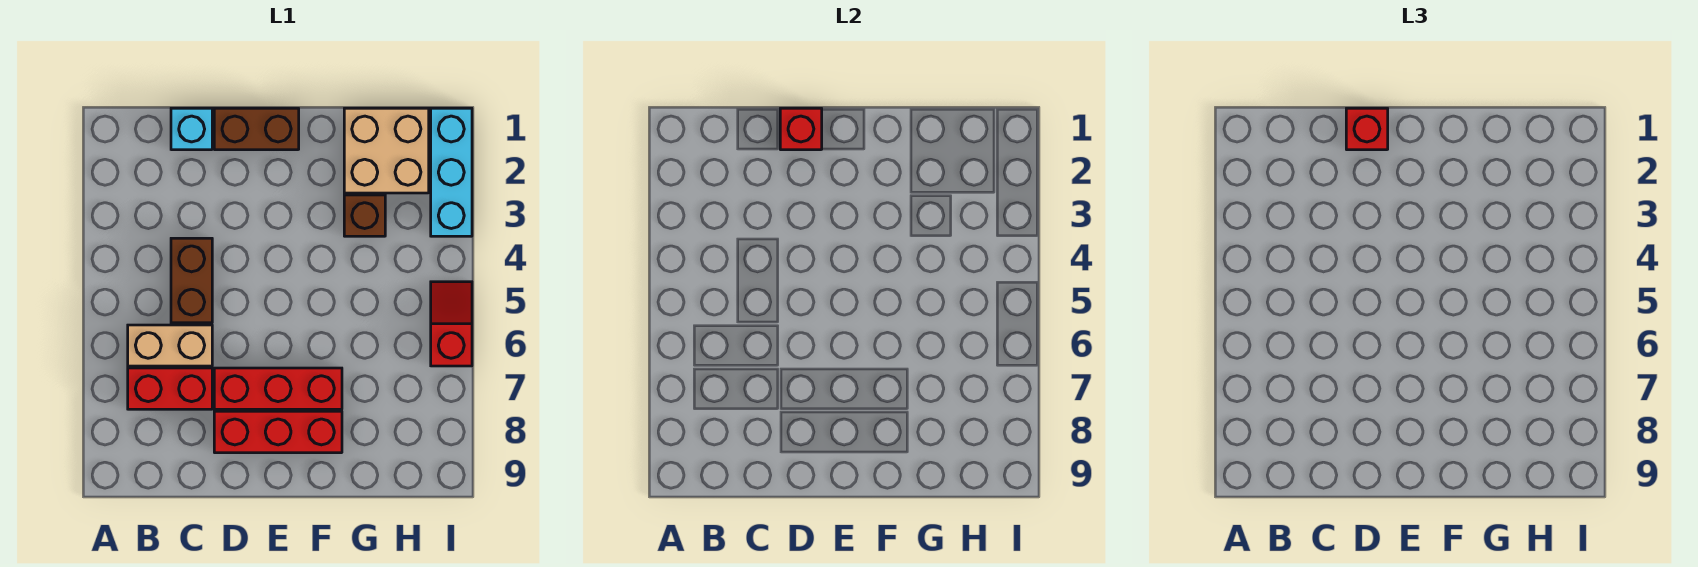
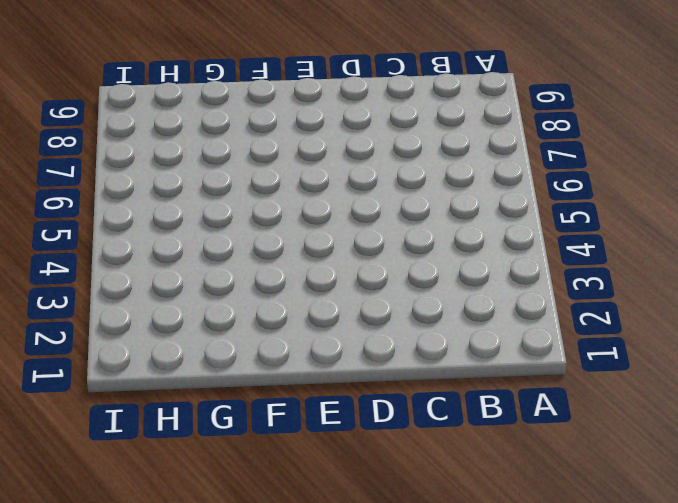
none -> tan brick B6:C6 level 1
none -> red brick B7:C7 level 1
none -> cyan brick C1 level 1

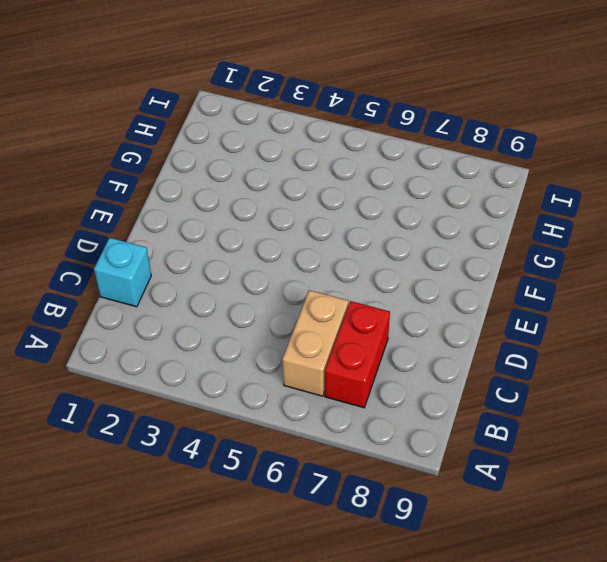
none -> brown brick C4:C5 level 1
none -> brown brick D1:E1 level 1
none -> red brick D7:F7 level 1

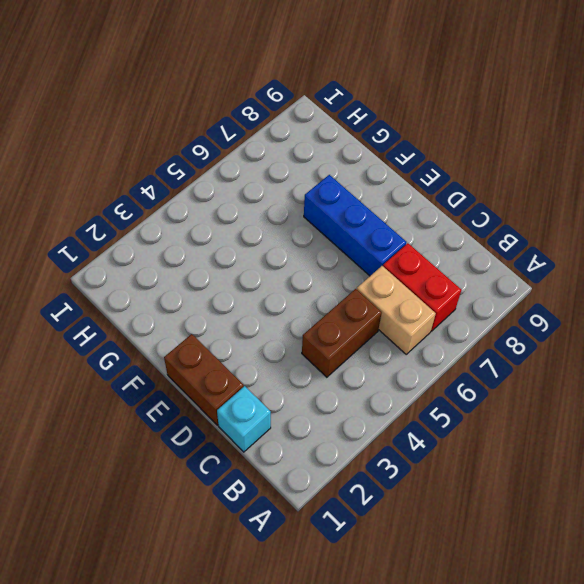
blue brick D7:F7 level 1 -> red brick D7:F7 level 1
none -> red brick D8:F8 level 1
none -> tan brick G1:H2 level 1
none -> brown brick G3 level 1

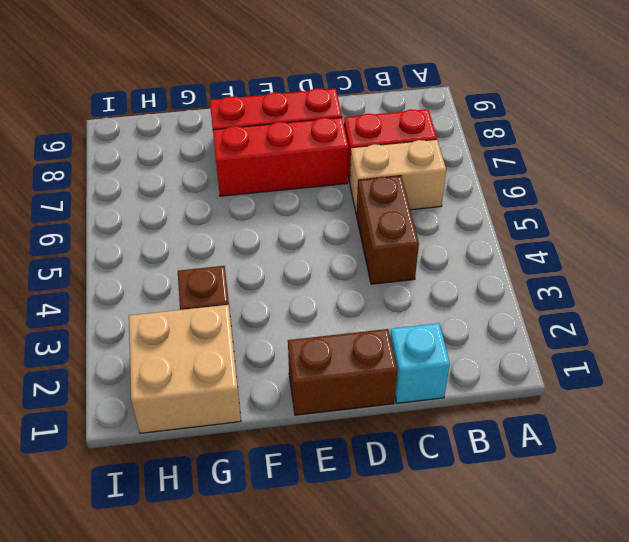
none -> cyan brick I1:I3 level 1
none -> red slope I5:I6 level 1 top 6
none -> red brick D1 level 2

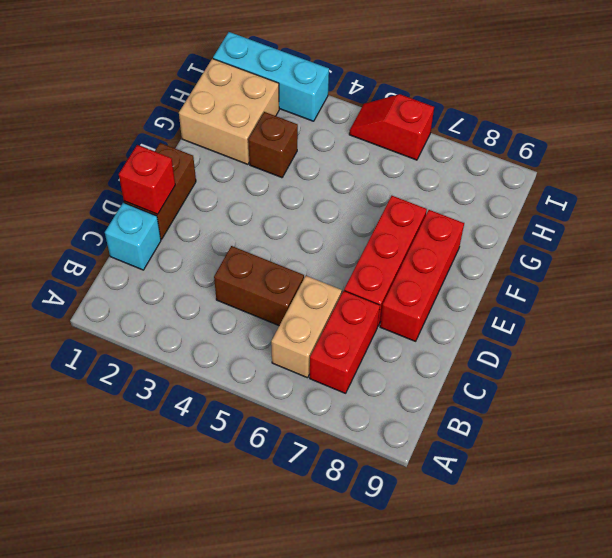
none -> red brick D1 level 3

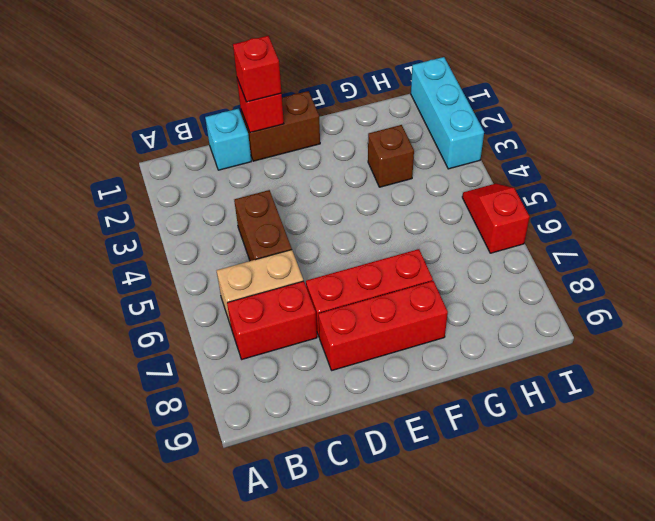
none -> tan brick G1:H2 level 1

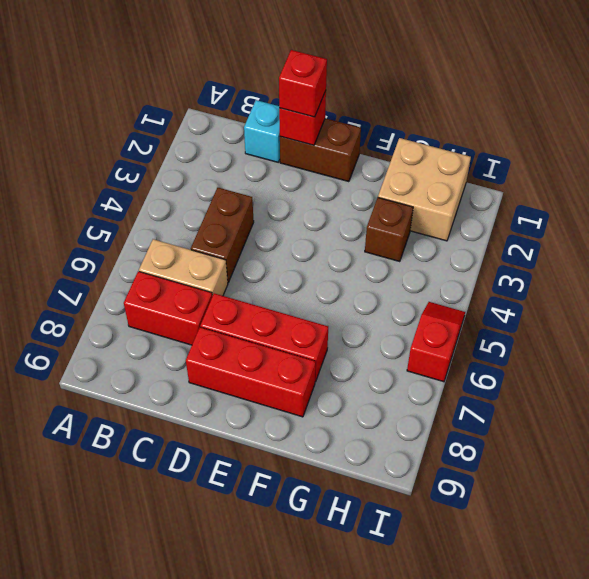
none -> cyan brick I1:I3 level 1

